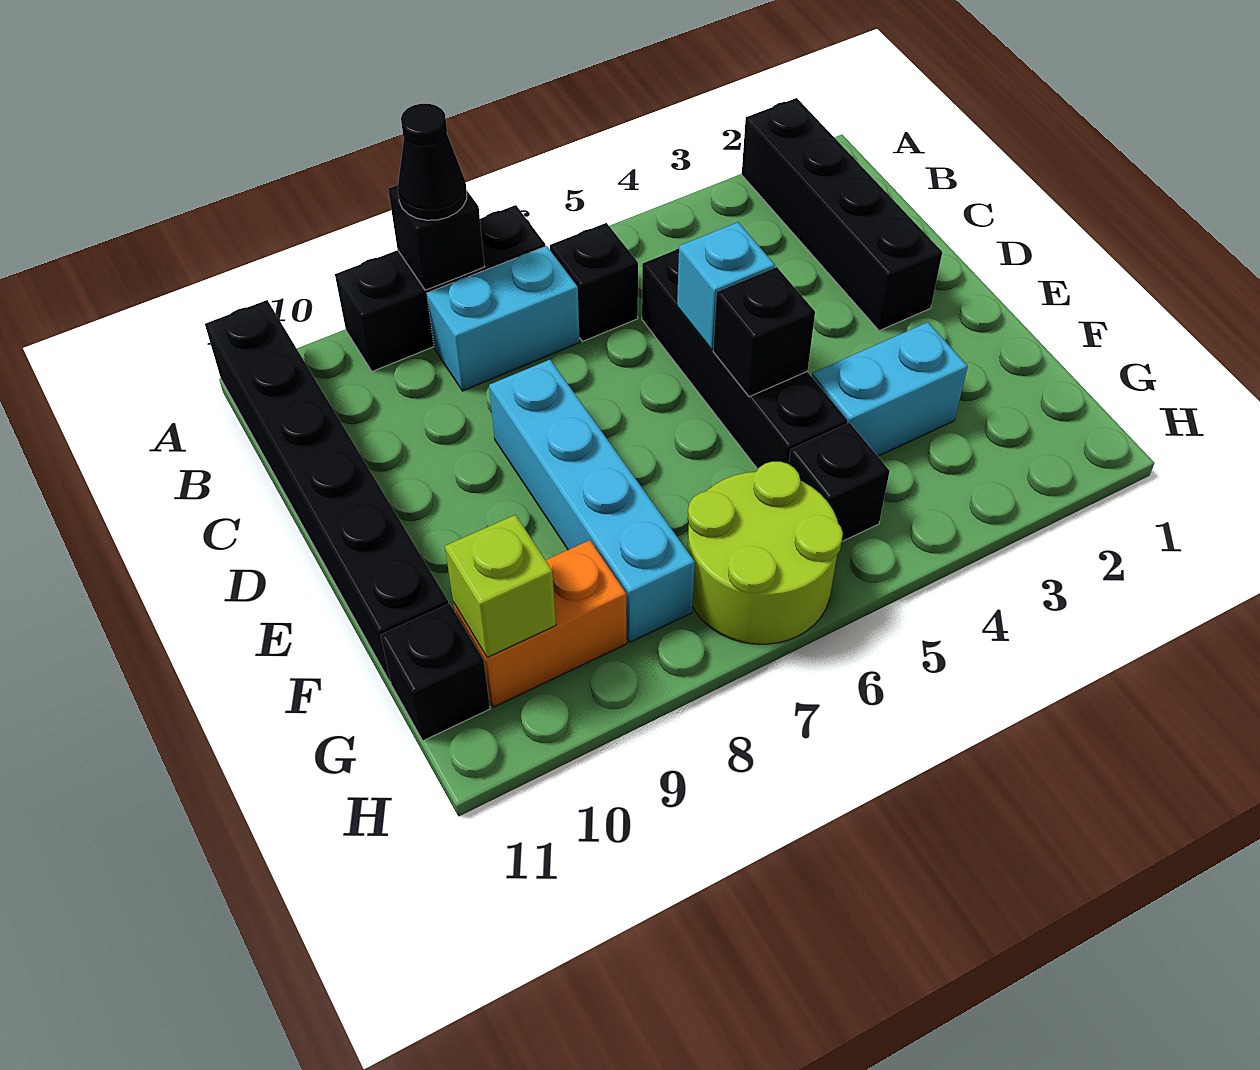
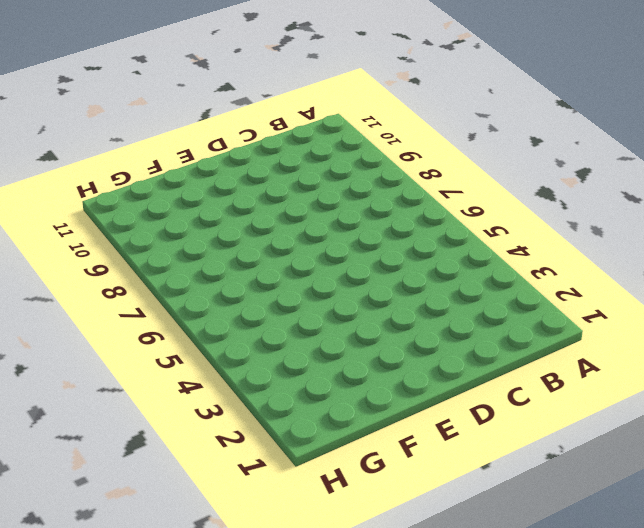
none -> black brick A2:D2 level 1
none -> black brick A7:A9 level 1
none -> black brick A11:F11 level 1

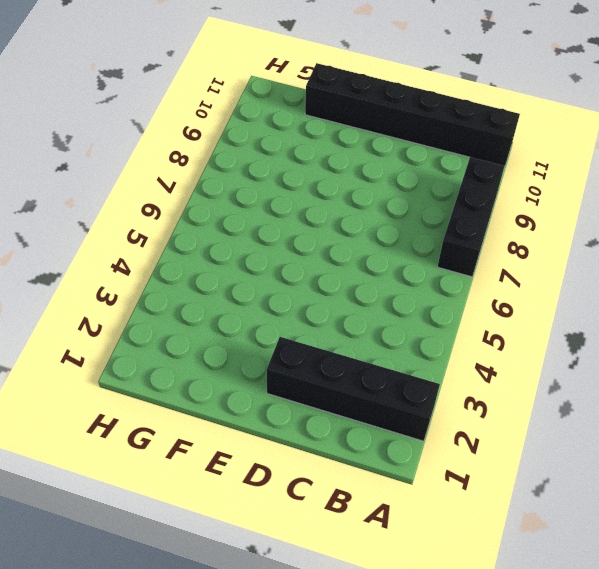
none -> black brick B6 level 1
none -> cyan brick B7:B8 level 1
none -> black brick C5:F5 level 1

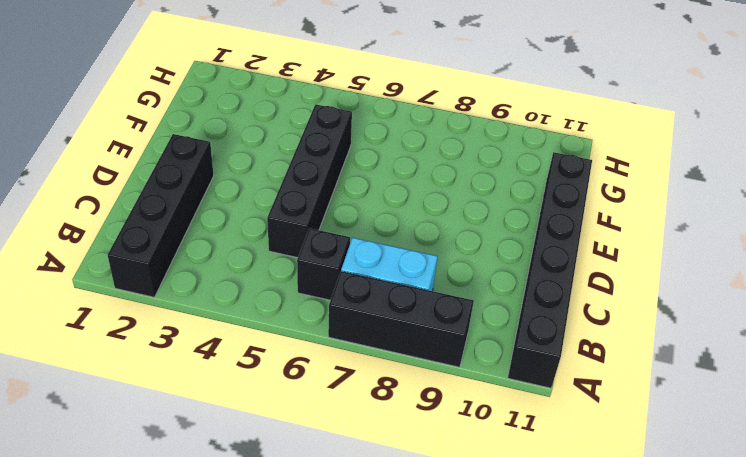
none -> cyan brick D8:G8 level 1
none -> cyan brick F3:F4 level 1
none -> black brick G5 level 1

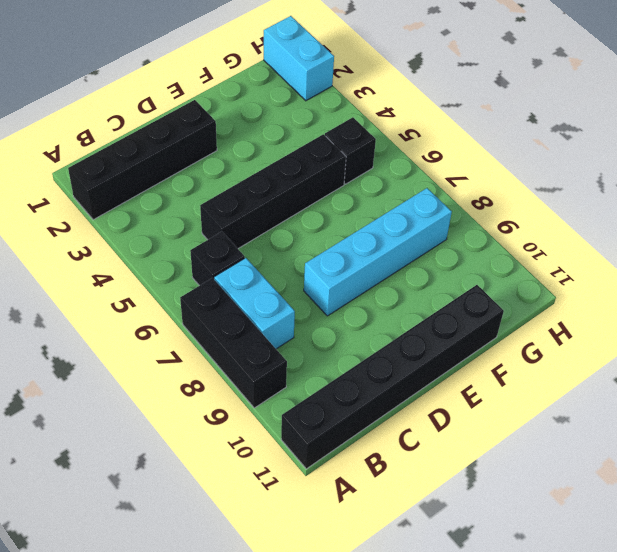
cyan brick H1:H2 level 1 -> cyan brick F3:F4 level 1
none -> lime round brick G6:H7 level 1
none -> orange brick G9:G10 level 1
none -> black brick G11 level 1

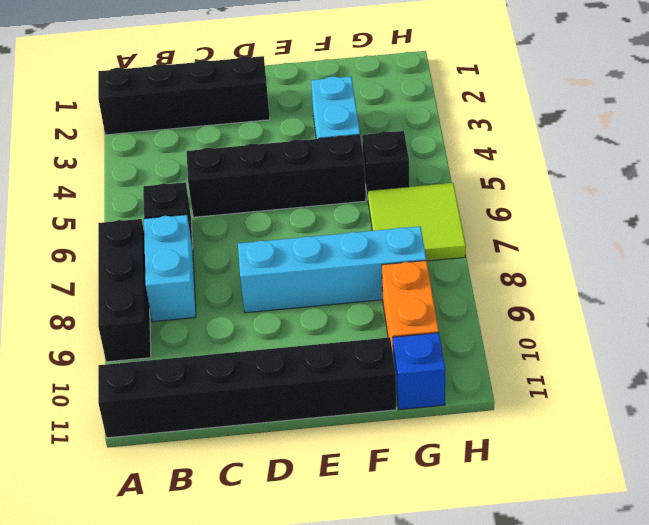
lime tile G6:H7 level 1 -> lime round brick G6:H7 level 1
blue brick G11 level 1 -> black brick G11 level 1
none -> black brick A8 level 2
none -> cyan brick D5 level 2
none -> black brick E5 level 2

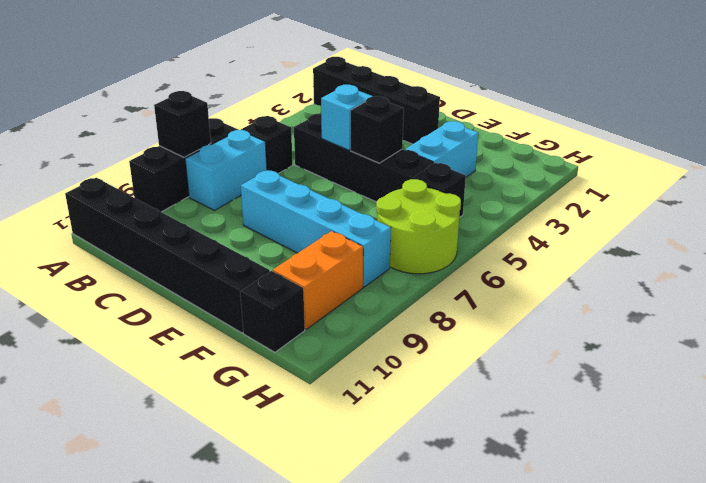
none -> lime brick G10 level 2
none -> black cone A8 level 3

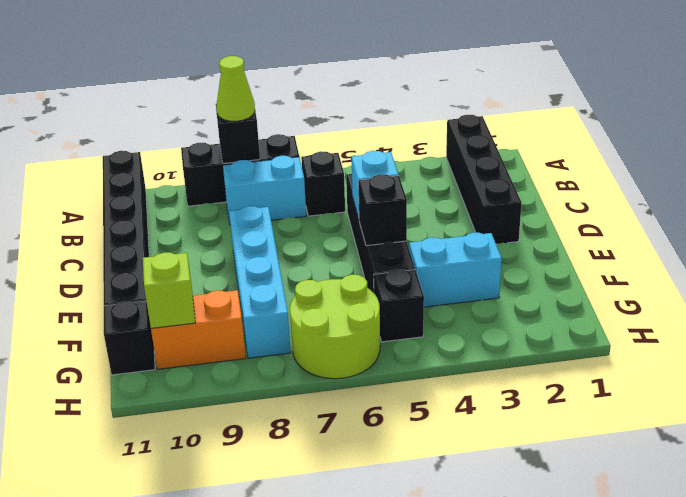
lime cone A8 level 3 -> black cone A8 level 3

